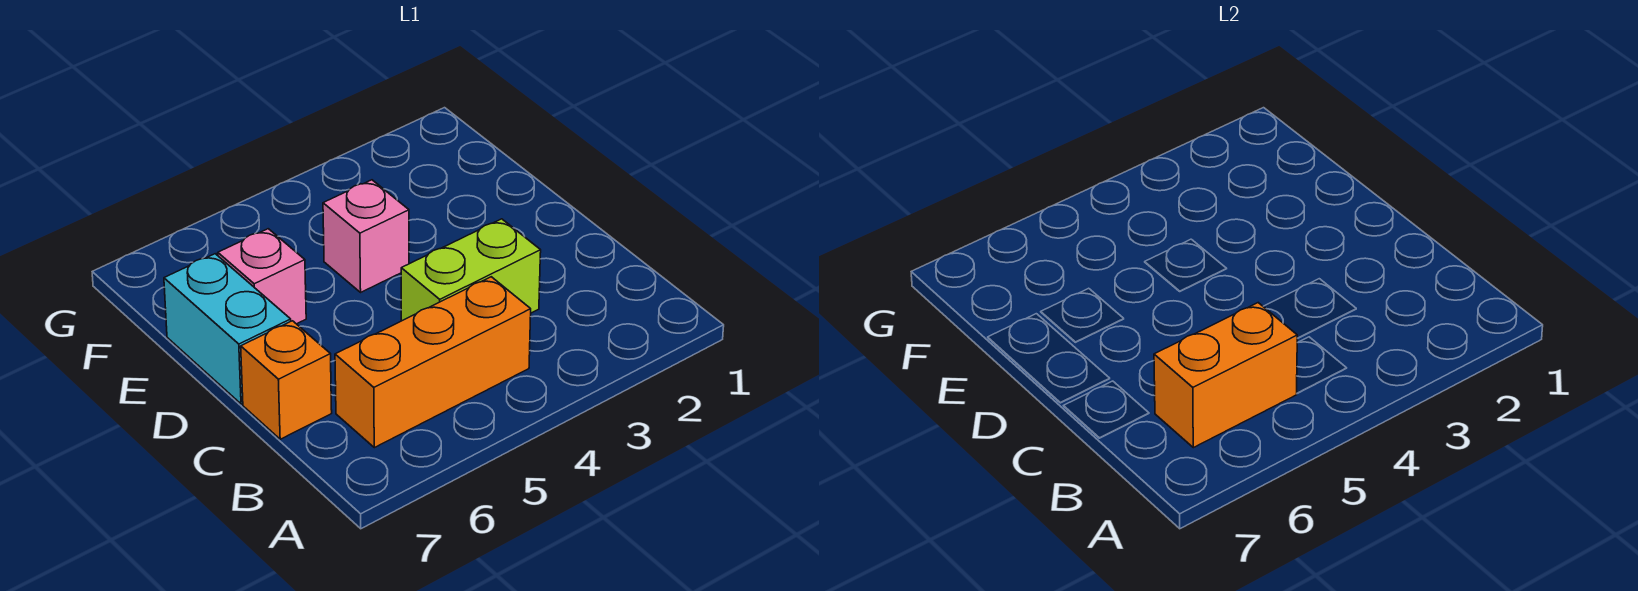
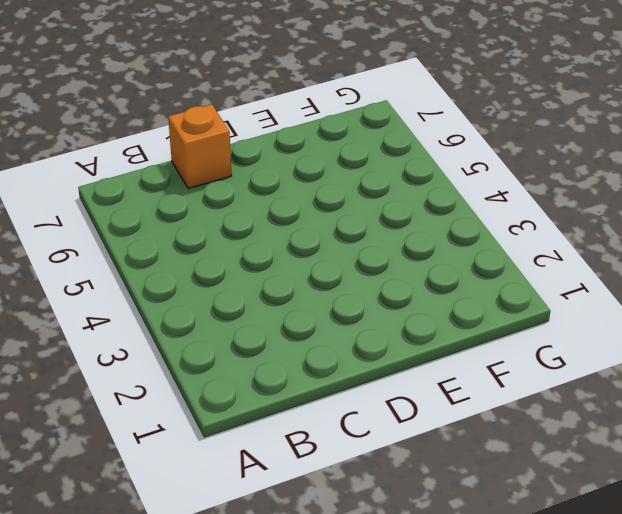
none -> orange brick B4:B6 level 1
none -> lime brick C3:C4 level 1

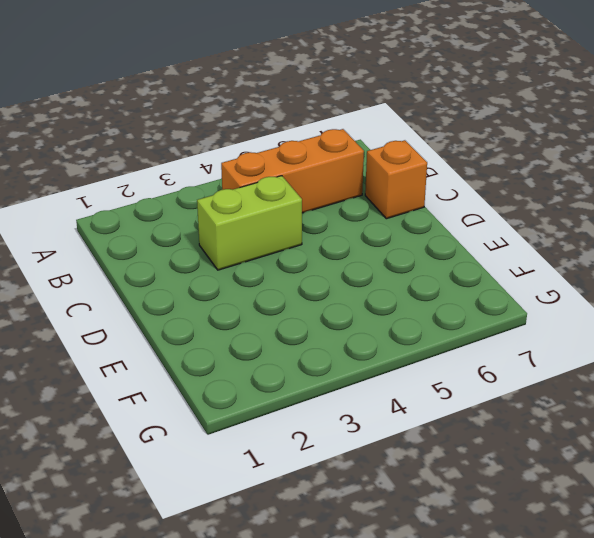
none -> cyan brick D7:E7 level 1
none -> pink brick E4 level 1

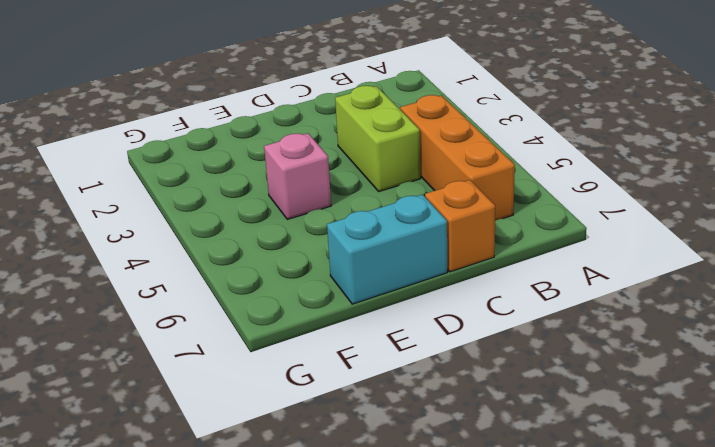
none -> pink brick E6 level 1
none -> orange brick B5:B6 level 2

